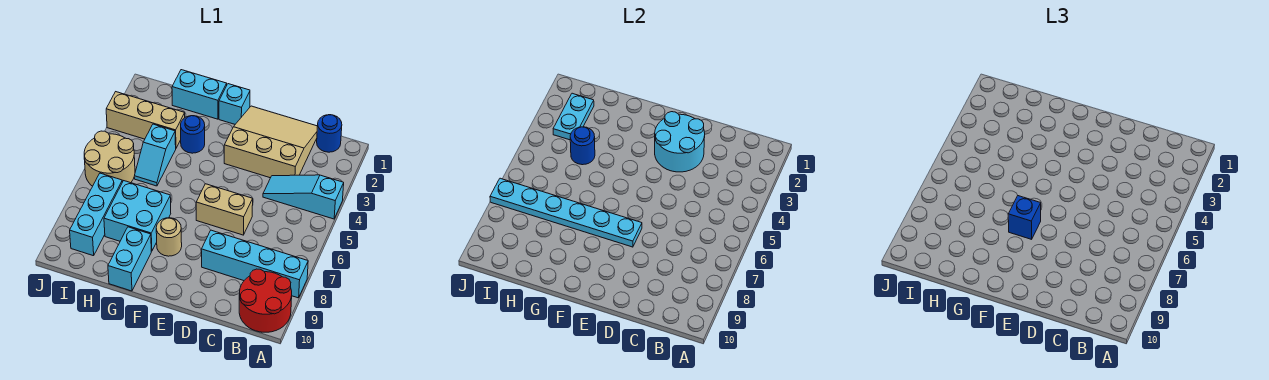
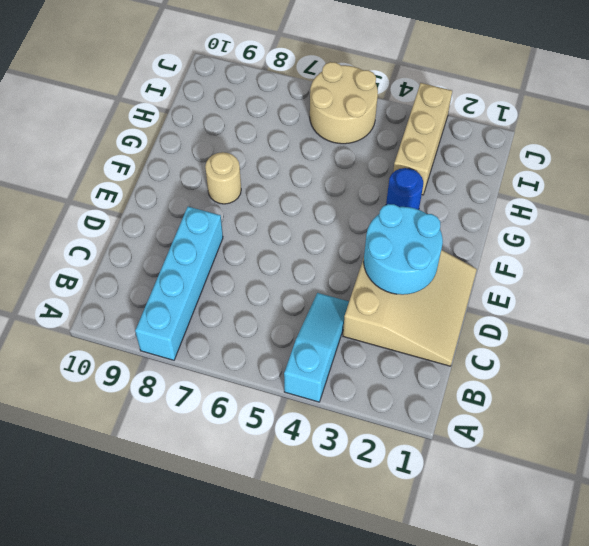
none -> red round brick A9:B10 level 1
none -> blue round brick B1 level 1
none -> tan brick D6:E6 level 1

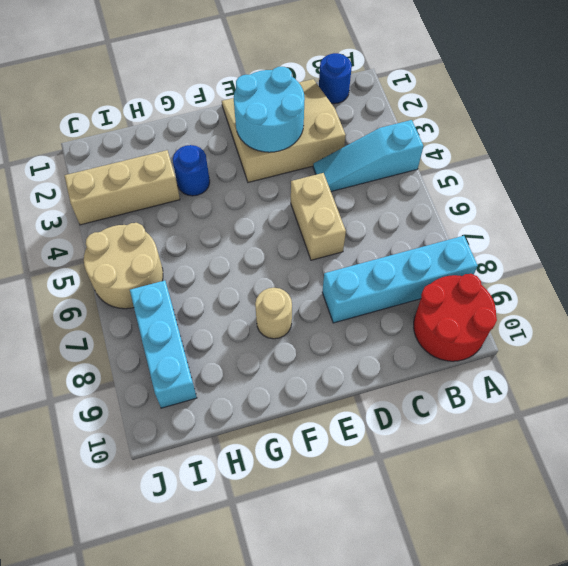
tan brick D5:D6 level 1 -> tan brick D6:E6 level 1
none -> cyan brick F1 level 1
none -> cyan brick G1:H1 level 1
none -> cyan brick G7:H8 level 1

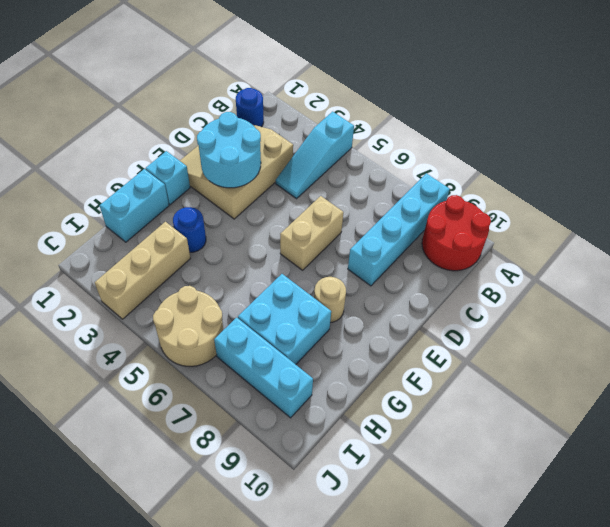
none -> cyan brick G9:G10 level 1
none -> cyan slope H4:H5 level 1 top 4
none -> cyan plate E7:J7 level 2

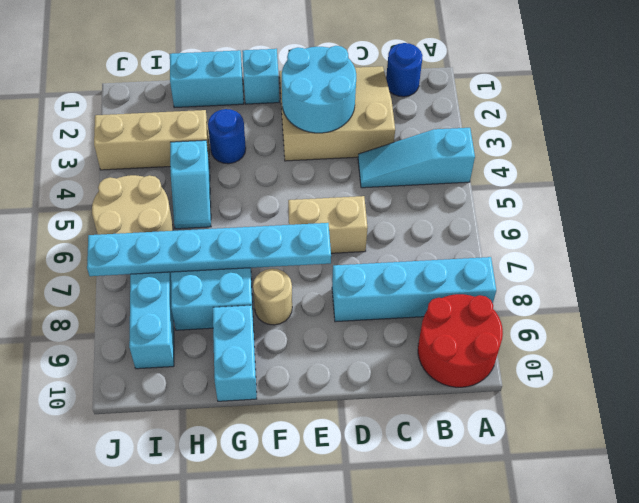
none -> blue round brick H4 level 2
none -> cyan plate I2:I3 level 2
none -> blue brick F7 level 3

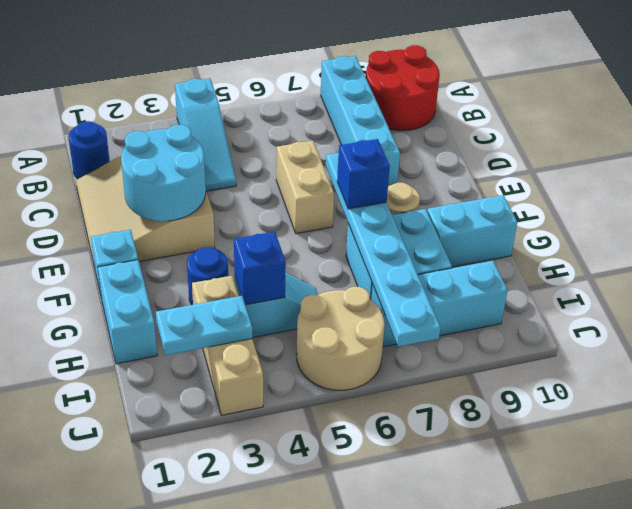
blue brick H4 level 2 -> blue round brick H4 level 2

